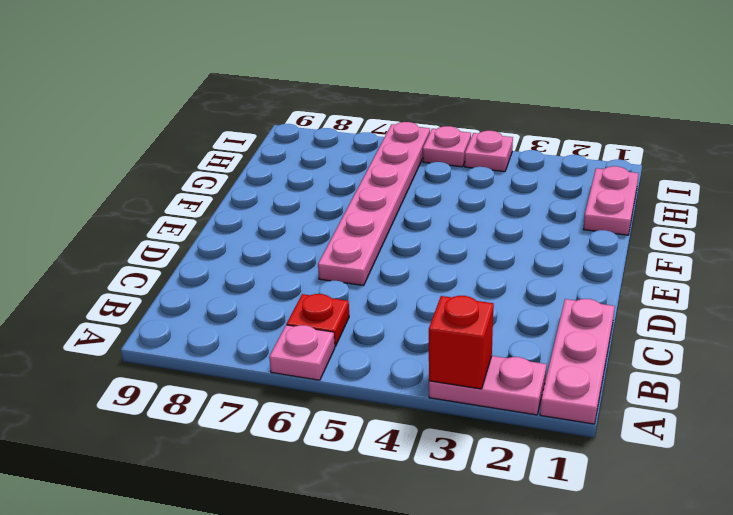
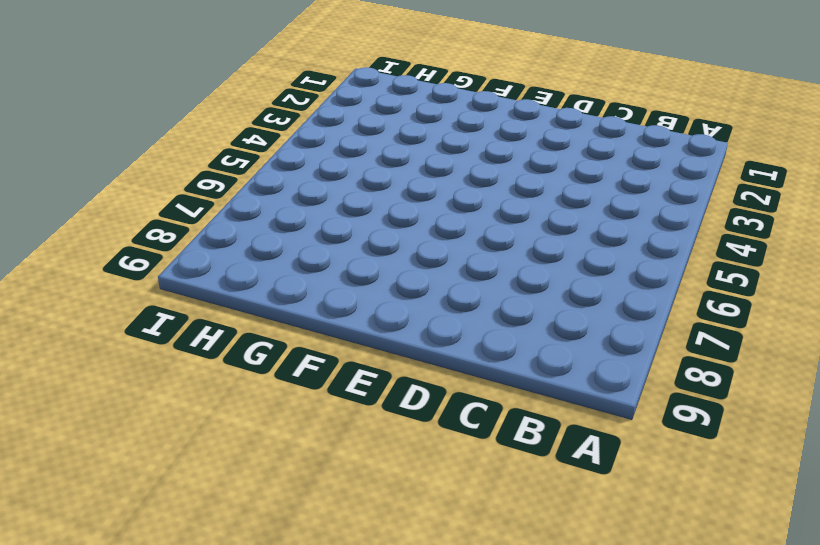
none -> pink plate A1:C1 level 1
none -> pink plate A2:A3 level 1

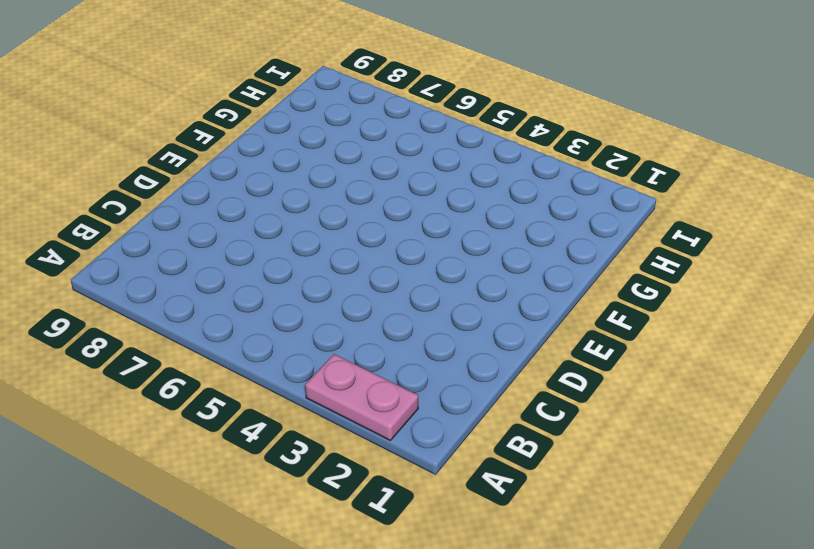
none -> pink plate A1:C1 level 1
none -> pink plate A6 level 1

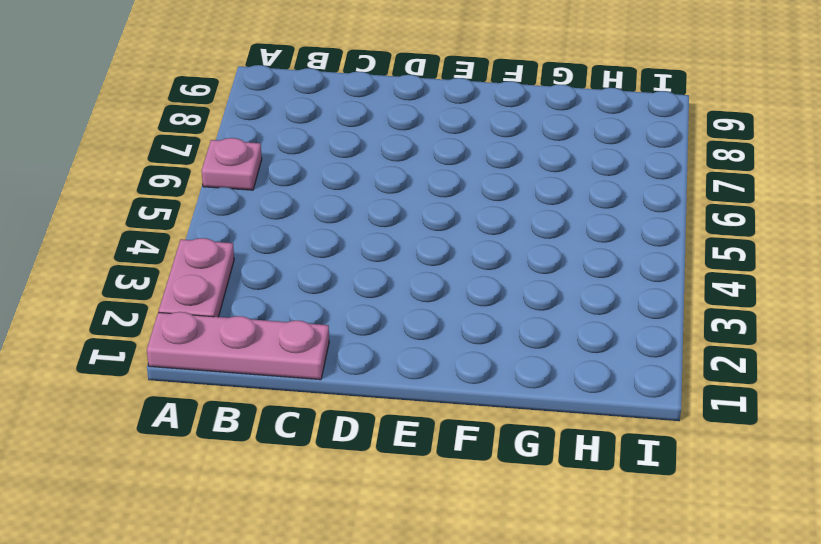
none -> red plate B6 level 1
none -> pink plate D6:I6 level 1

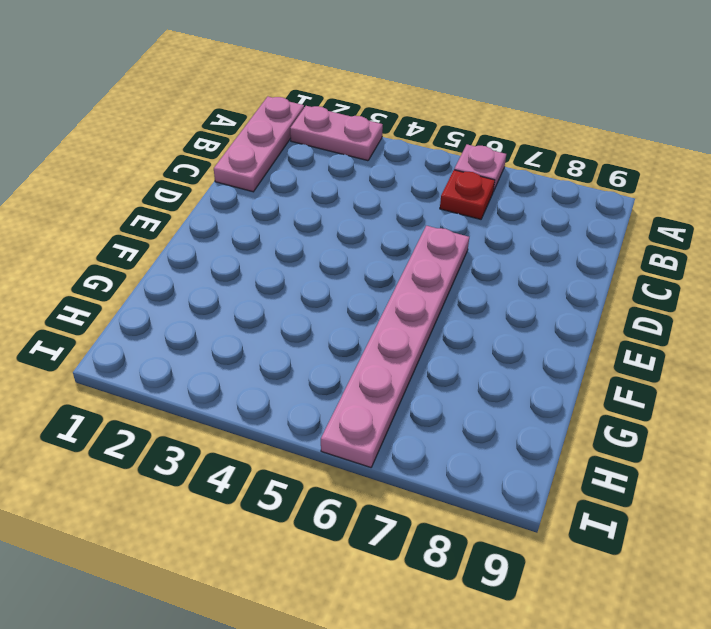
none -> pink plate G1:H1 level 1
none -> pink plate I4 level 1

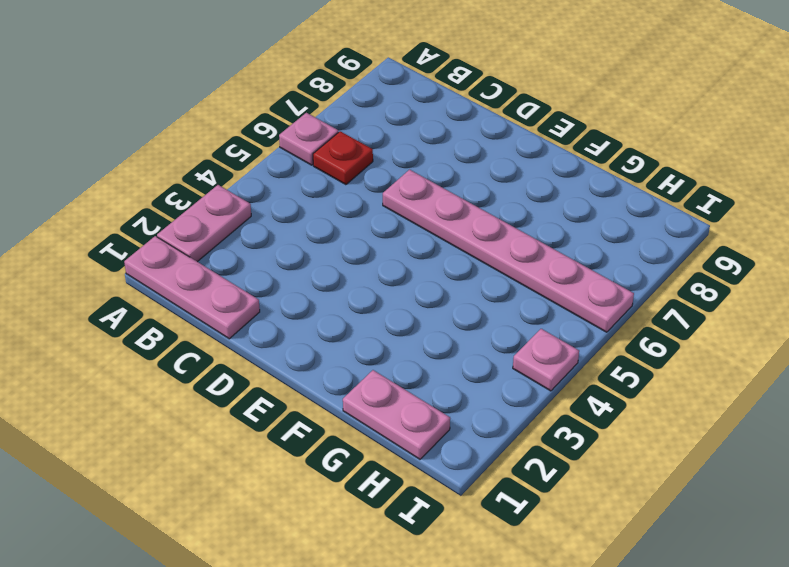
none -> pink plate I5 level 1
none -> red brick A3 level 2

